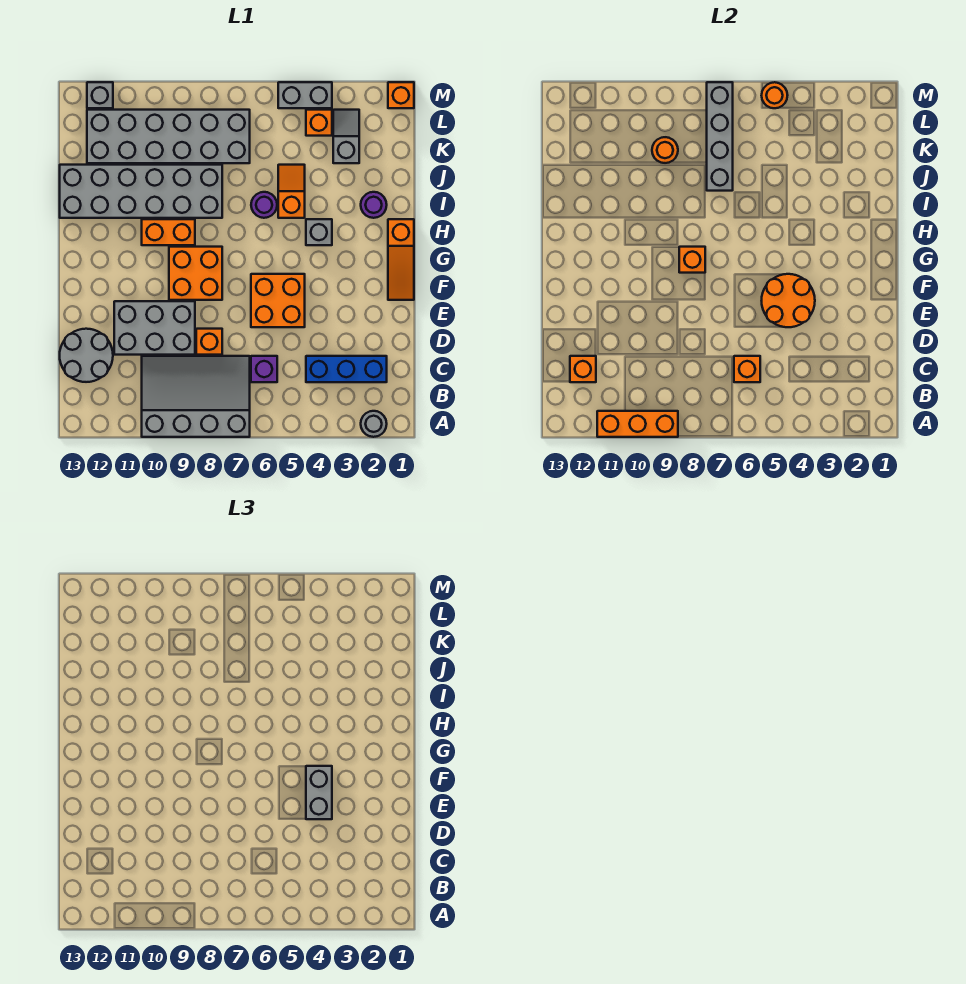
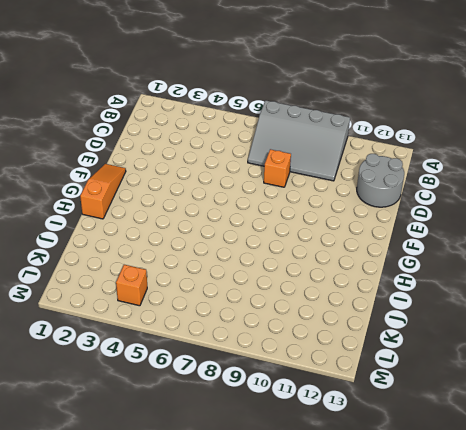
none -> grey round brick A2 level 1
none -> blue brick C2:C4 level 1
none -> purple brick C6 level 1
none -> grey brick D9:E11 level 1

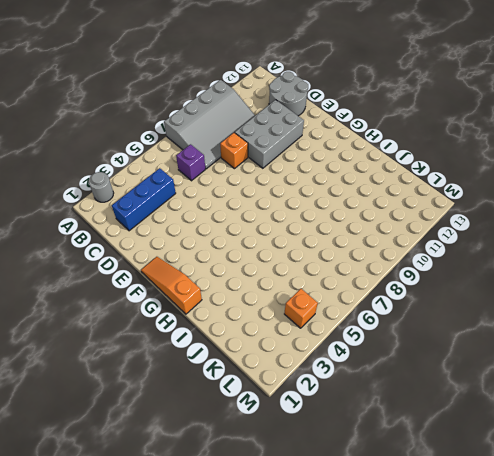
none -> orange brick E5:F6 level 1
none -> orange brick F8:G9 level 1
none -> grey brick H4 level 1
none -> orange brick H9:H10 level 1

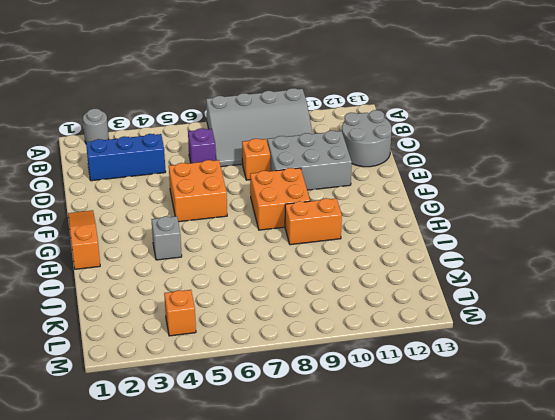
none -> purple round brick I2 level 1
none -> orange slope I5:J5 level 1 top I
none -> purple round brick I6 level 1
none -> grey brick I8:J13 level 1

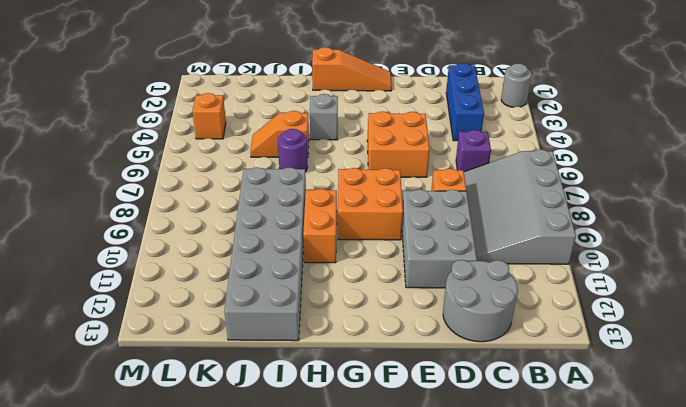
none -> purple round brick I2 level 1
none -> grey slope K3:L3 level 1 top K
none -> grey brick K7:L12 level 1
none -> orange brick M1 level 1

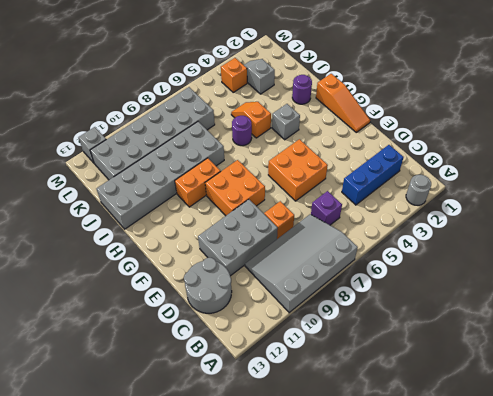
none -> orange brick M1 level 1
none -> grey brick M4:M5 level 1
none -> orange brick A9:A11 level 2
none -> orange brick C6 level 2

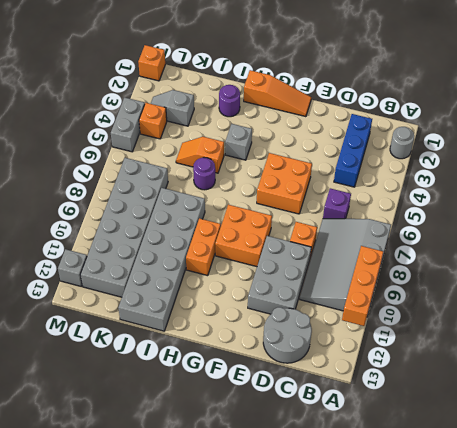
none -> orange brick C6 level 2
none -> orange brick C12 level 2
none -> orange round brick E4:F5 level 2
none -> orange brick G8 level 2

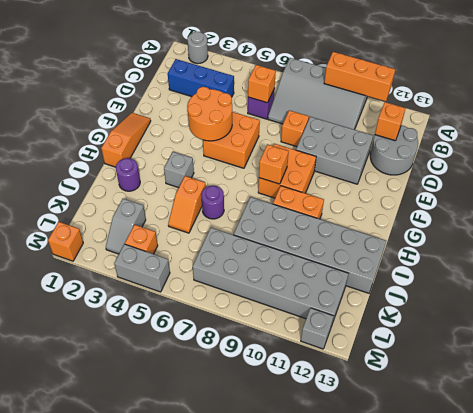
none -> grey brick J7:M7 level 2
none -> orange round brick K9 level 2
none -> orange round brick M5 level 2
none -> grey brick E4:F4 level 3

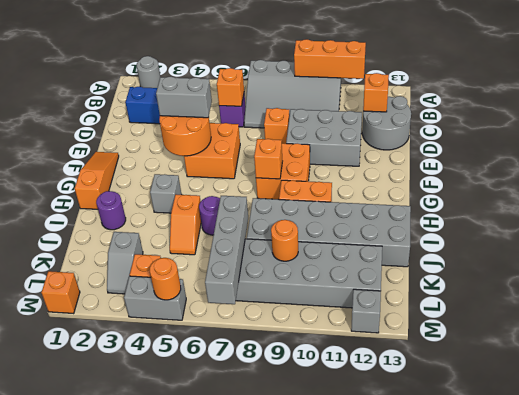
grey brick E4:E5 level 3 -> grey brick E4:F4 level 3

